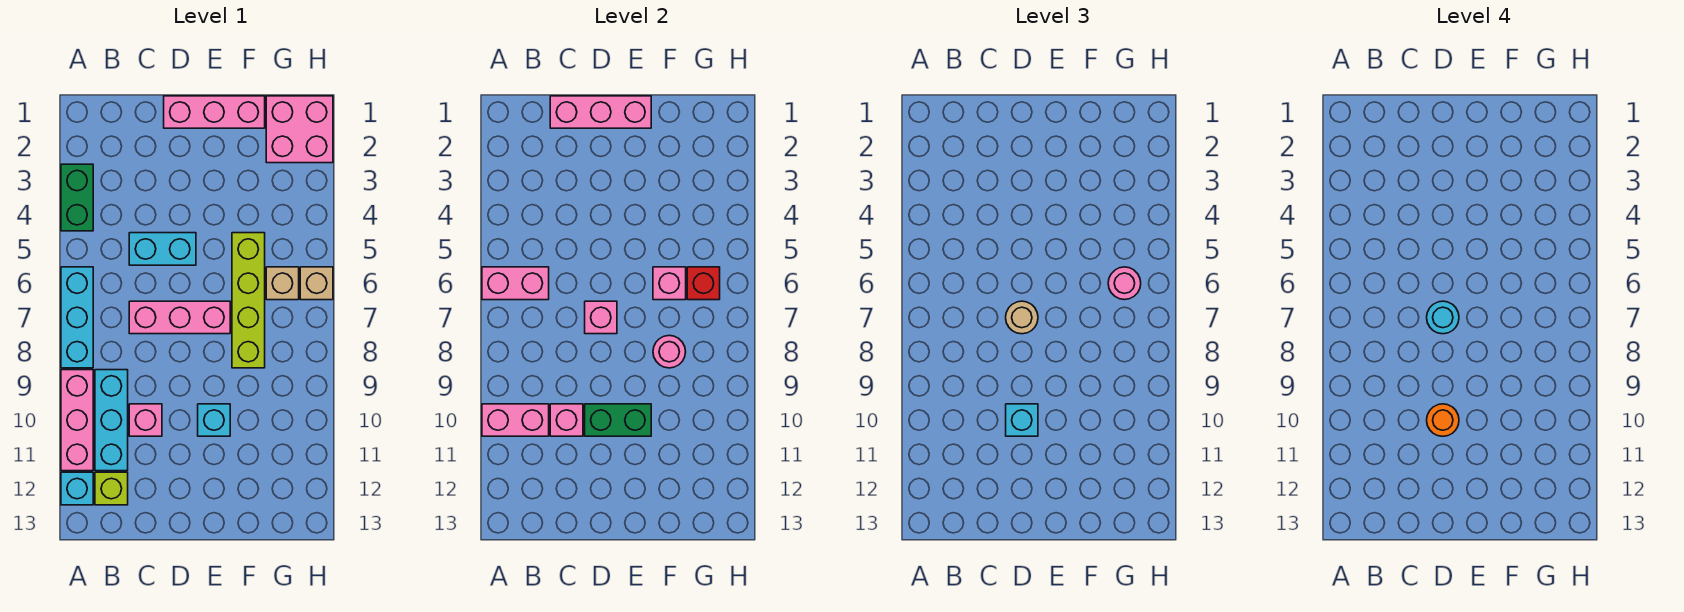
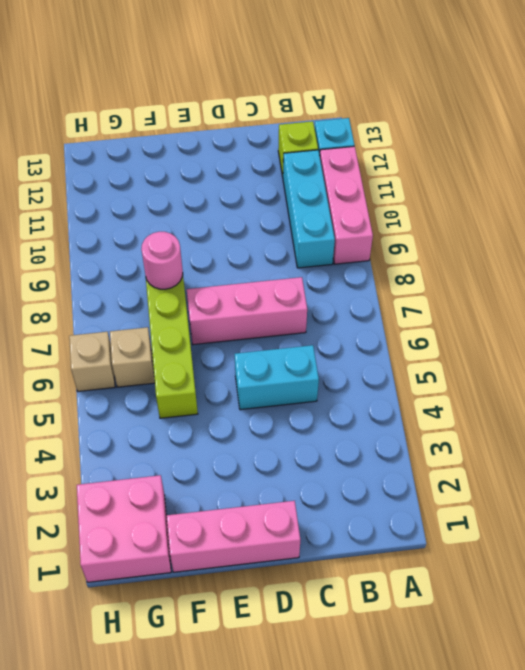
none -> green brick A3:A4 level 1
none -> cyan brick A6:A8 level 1
none -> pink brick C10 level 1

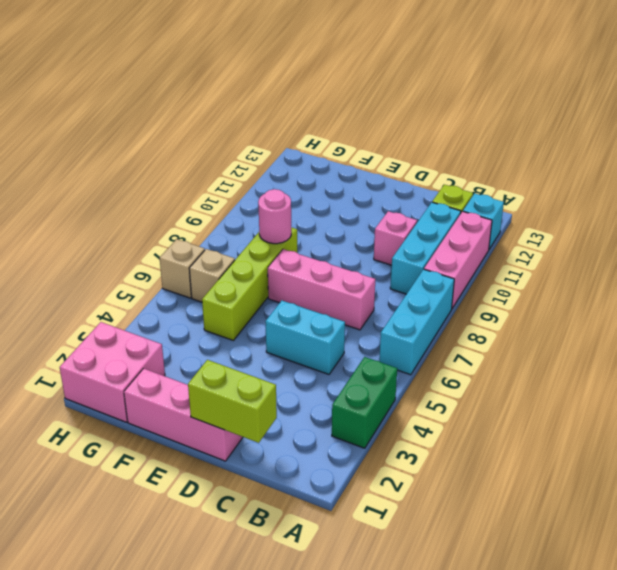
lime brick C1:D1 level 2 -> pink brick C1:E1 level 2
none -> cyan brick E10 level 1
none -> pink brick A6:B6 level 2
none -> pink brick A10:B10 level 2

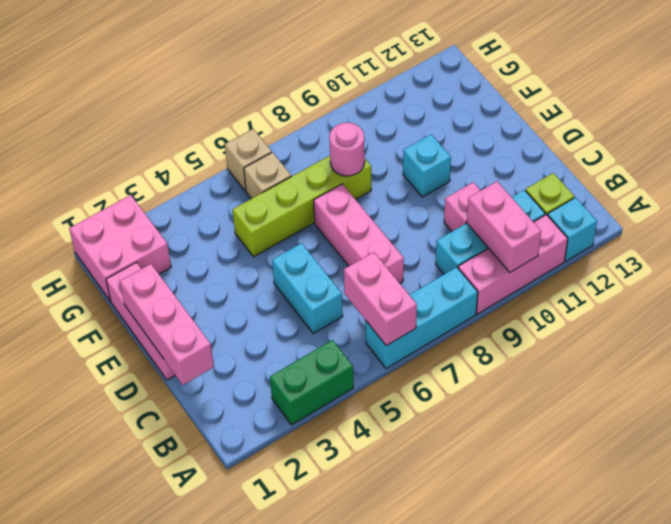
none -> pink brick C10 level 2
none -> pink brick D7 level 2
none -> green brick D10:E10 level 2

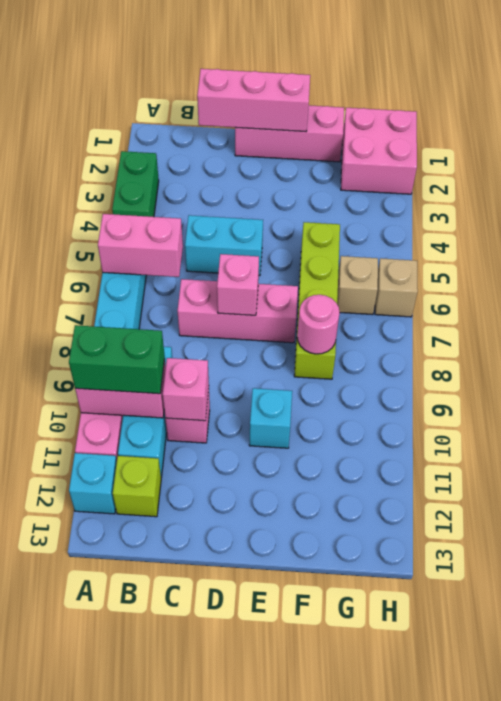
green brick A10:B10 level 3 -> green brick D10:E10 level 2
none -> pink brick F6 level 2
none -> red brick G6 level 2
none -> tan round brick D7 level 3

